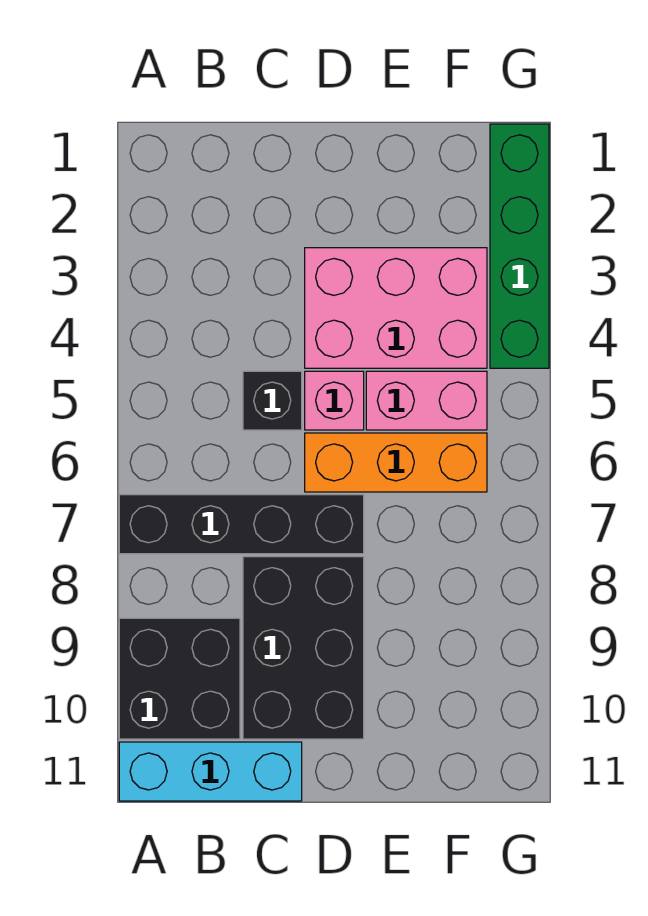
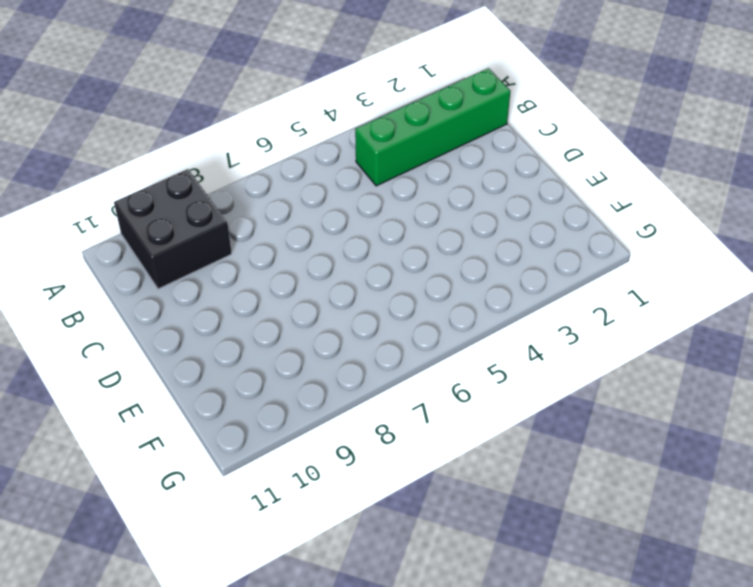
green brick B1:B4 level 1 -> green brick G1:G4 level 1
none -> black brick A7:D7 level 1
none -> cyan brick A11:C11 level 1

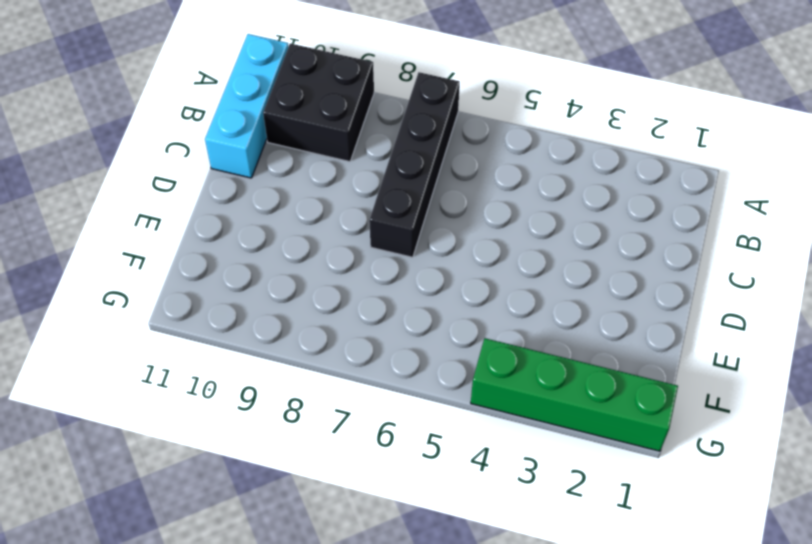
none -> black brick C5 level 1
none -> black brick C8:D10 level 1

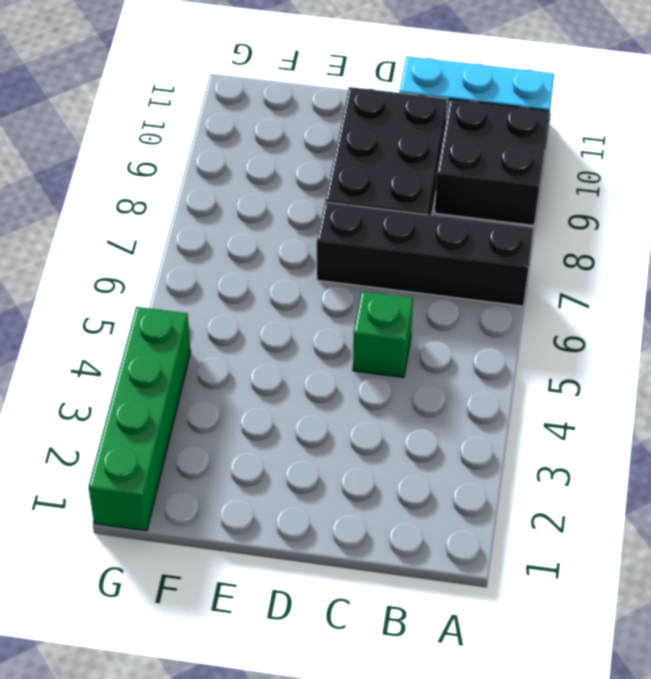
green brick C5 level 1 -> black brick C5 level 1
none -> pink brick D3:F4 level 1
none -> pink brick D5 level 1

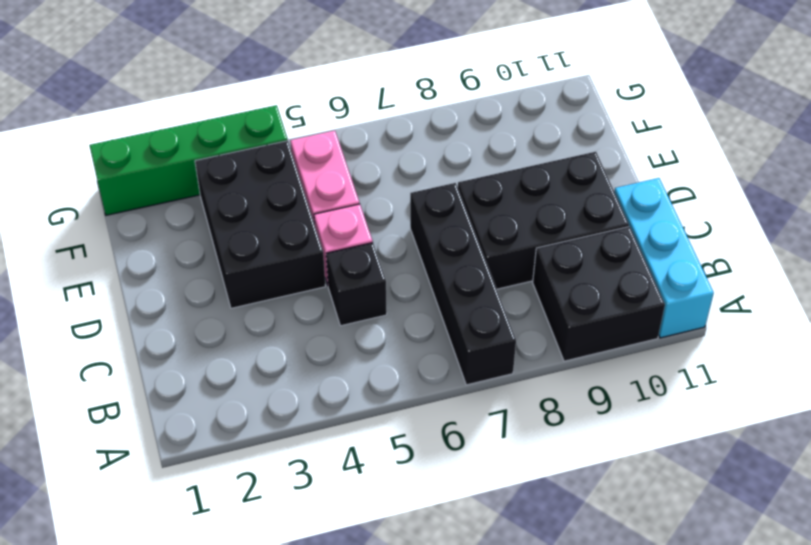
black brick D3:F4 level 1 -> pink brick D3:F4 level 1
none -> orange brick D6:F6 level 1

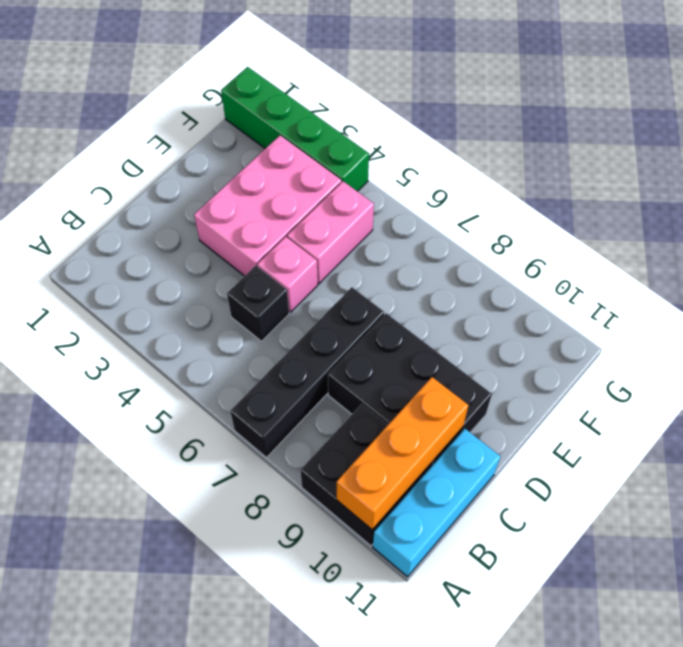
orange brick A10:C10 level 2 -> orange brick D6:F6 level 1

